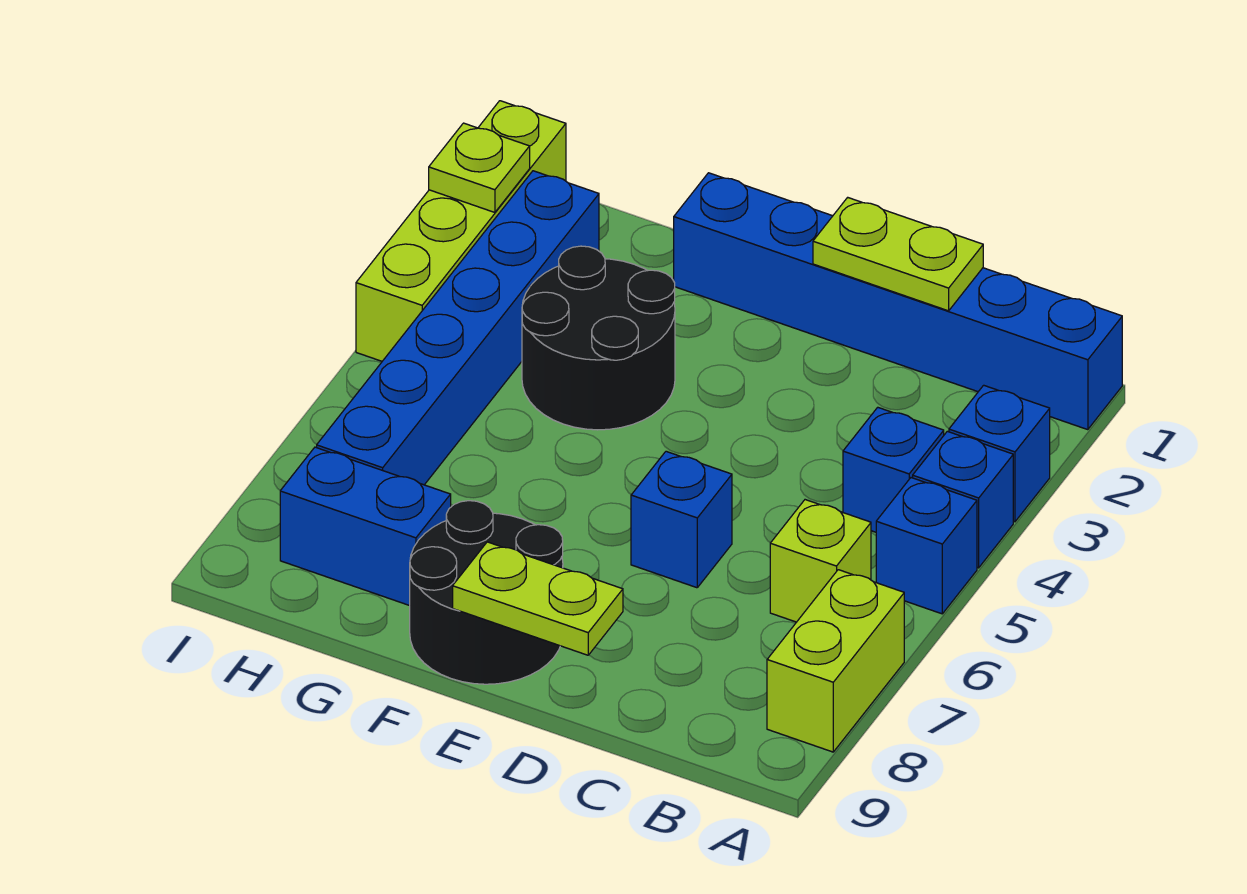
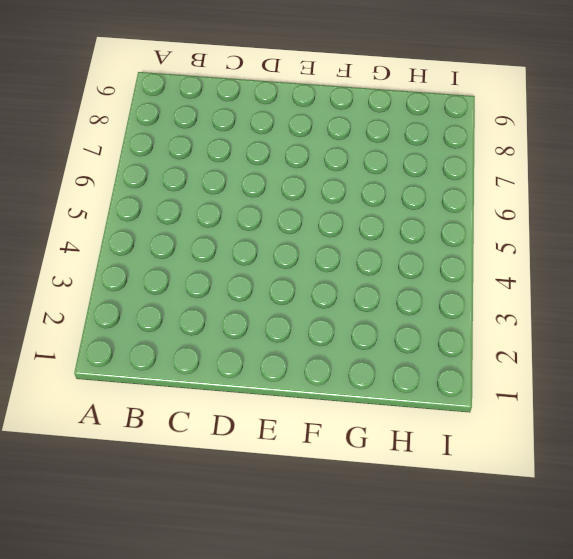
none -> blue brick A1:F1 level 1
none -> blue brick A3 level 1
none -> blue brick A4 level 1

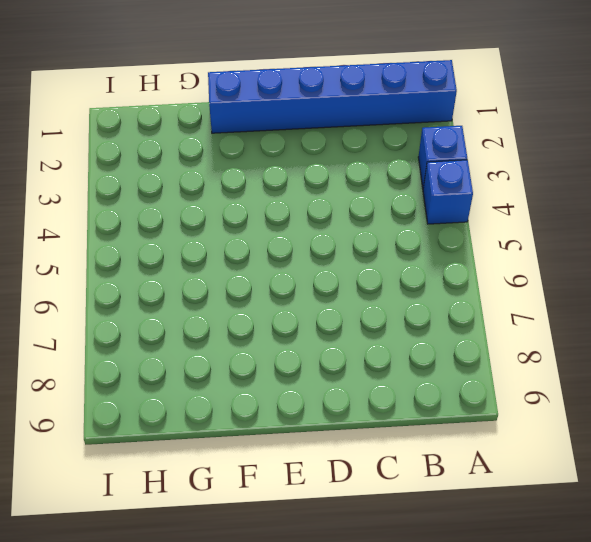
none -> blue brick A5 level 1
none -> lime brick A7:A8 level 1
none -> blue brick B4 level 1

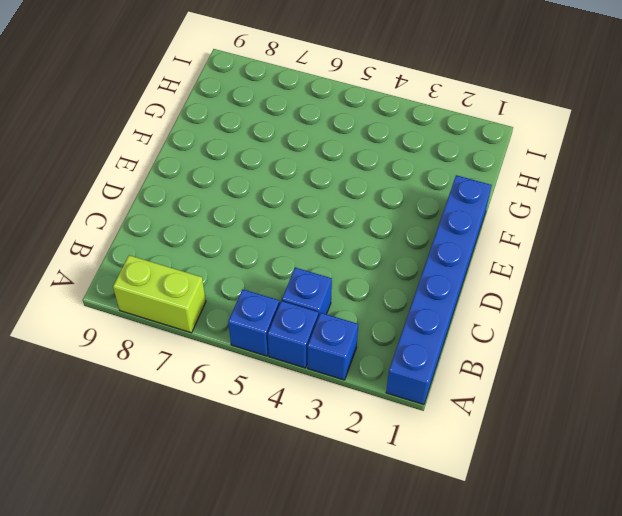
none -> lime brick B6 level 1
none -> blue brick D6 level 1
none -> black round brick E8:F9 level 1

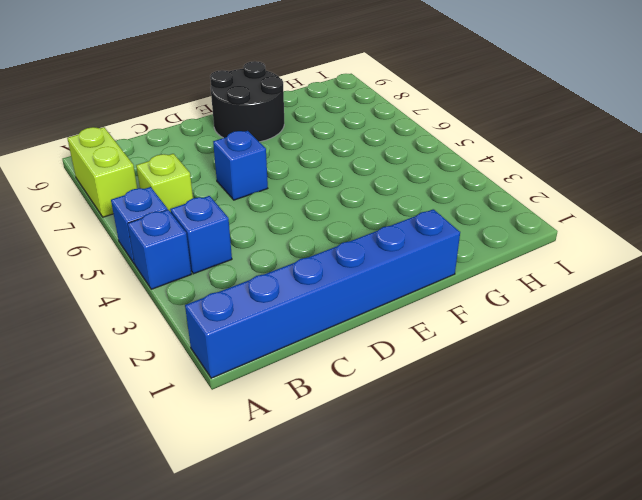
none -> blue brick A3 level 1
none -> black round brick F3:G4 level 1
none -> blue brick G8:H8 level 1

